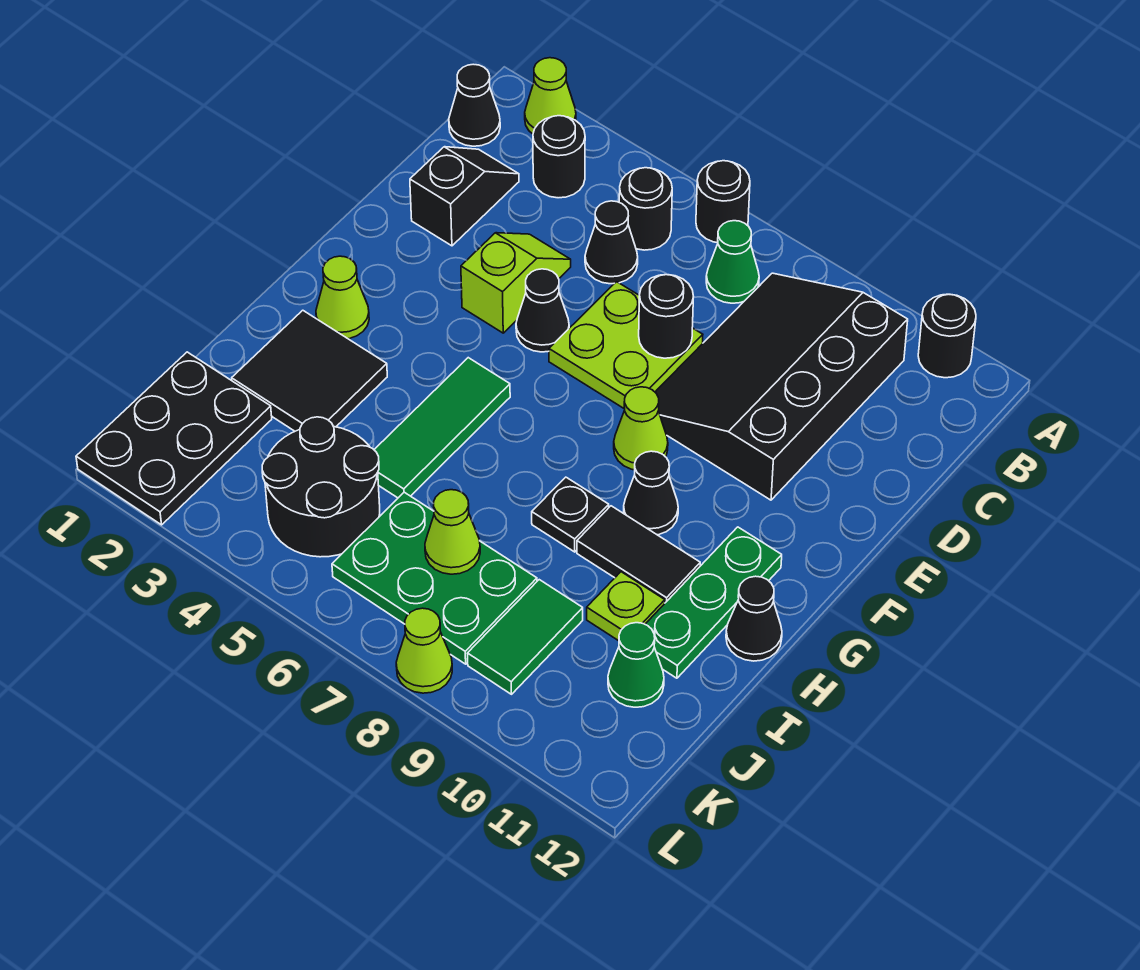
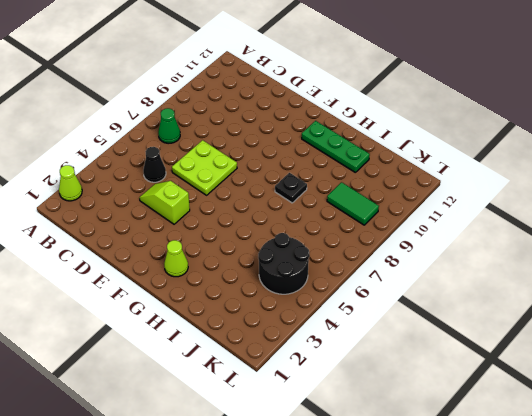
none -> black round brick A6 level 1
none -> black round brick A11 level 1
none -> black cone B1 level 1
none -> black round brick B3 level 1

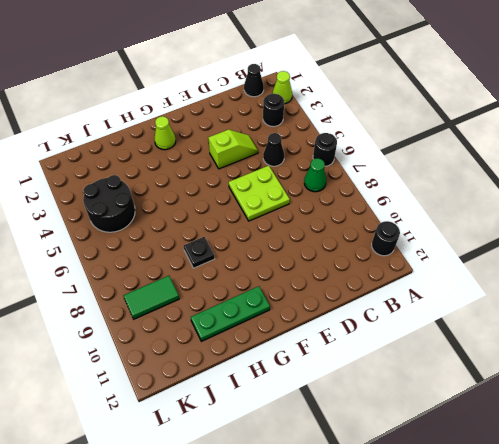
none -> black round brick B5 level 1
none -> black slope B8:E10 level 1 top 10
none -> black slope C2:D2 level 1 top D
none -> black cone E5 level 1

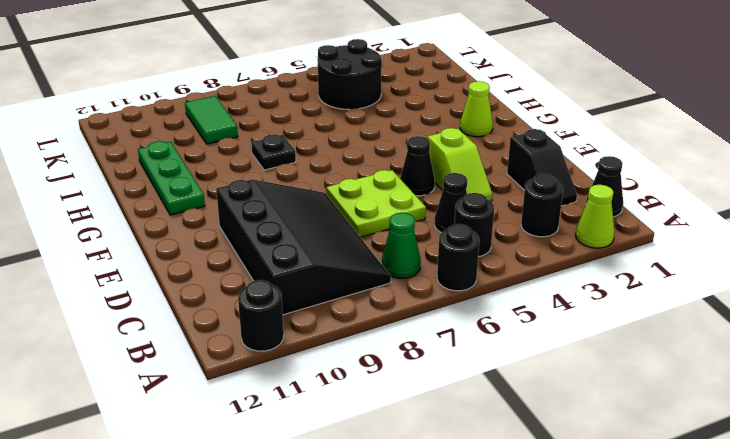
none -> lime cone F8 level 1
none -> green tile G5:I5 level 1
none -> black cone G9 level 1
none -> black tile H2:I3 level 1

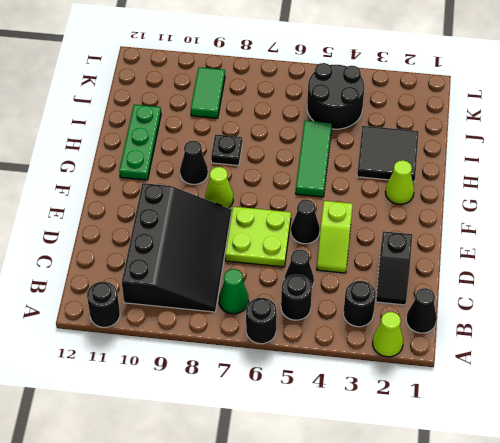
none -> black tile H9:H10 level 1
none -> black cone H12 level 1
none -> lime plate I10 level 1
none -> black plate J1:L2 level 1

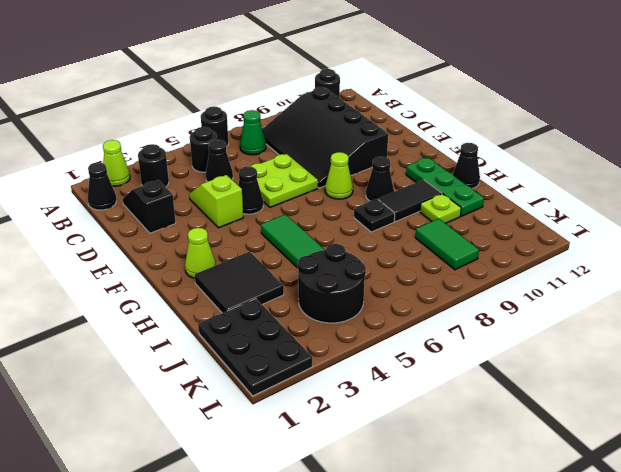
none -> green plate J6:K8 level 1
none -> green cone J11 level 1
none -> lime cone L8 level 1
none -> black round brick D7 level 2

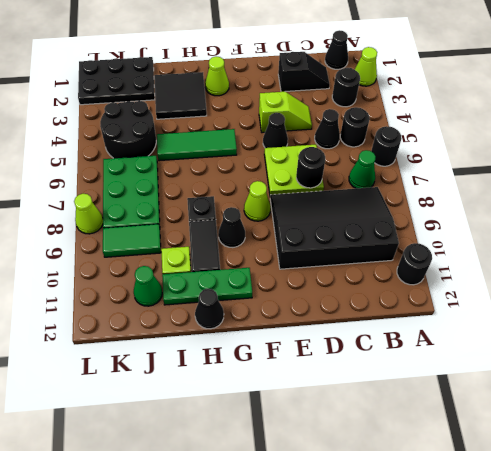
none -> lime cone J7 level 2

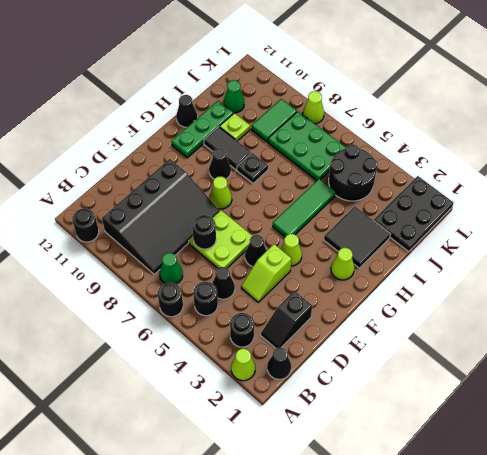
lime cone F4 level 1 -> lime cone J7 level 2

